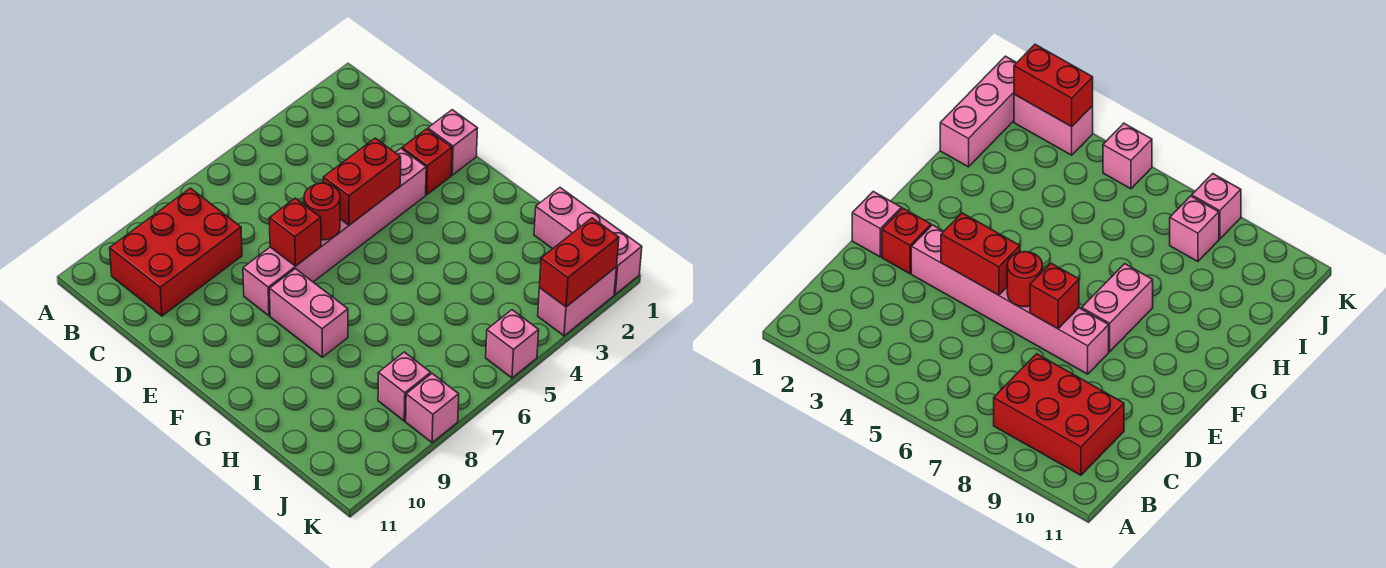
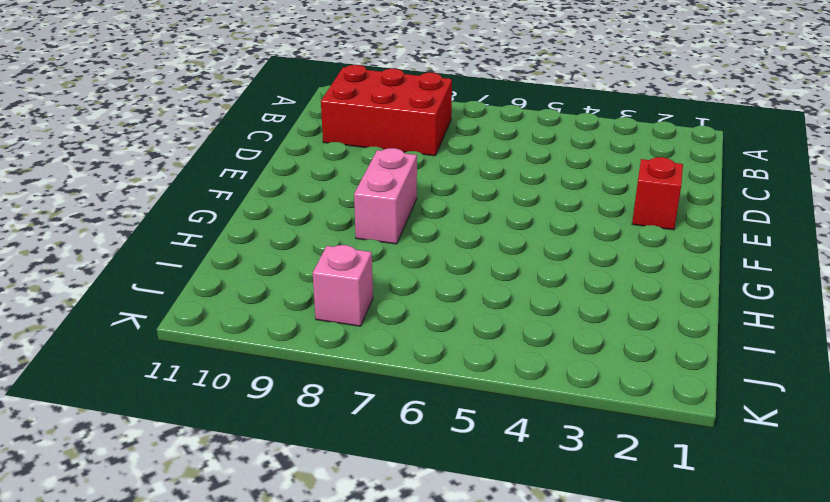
none -> pink brick E1 level 1
none -> pink brick E3:E8 level 1
none -> pink brick I1:K1 level 1

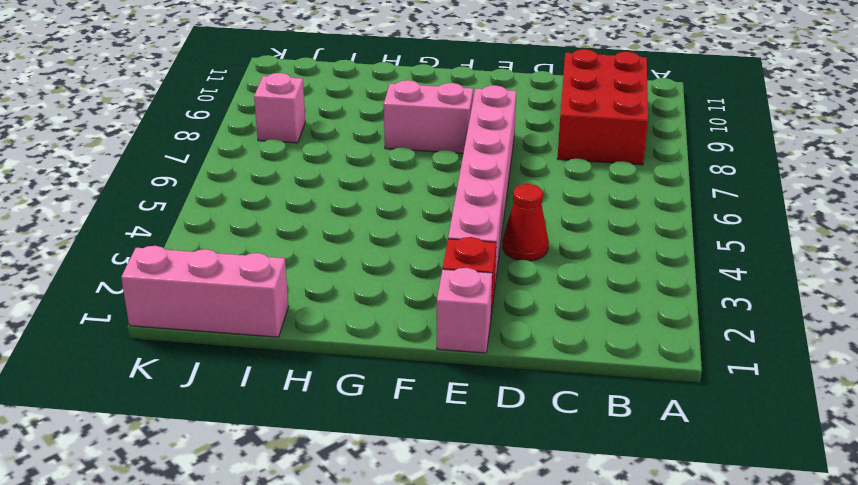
red cone D4 level 1 -> none
none -> pink brick K2:K3 level 1
none -> pink brick K5 level 1
none -> pink brick K8 level 1

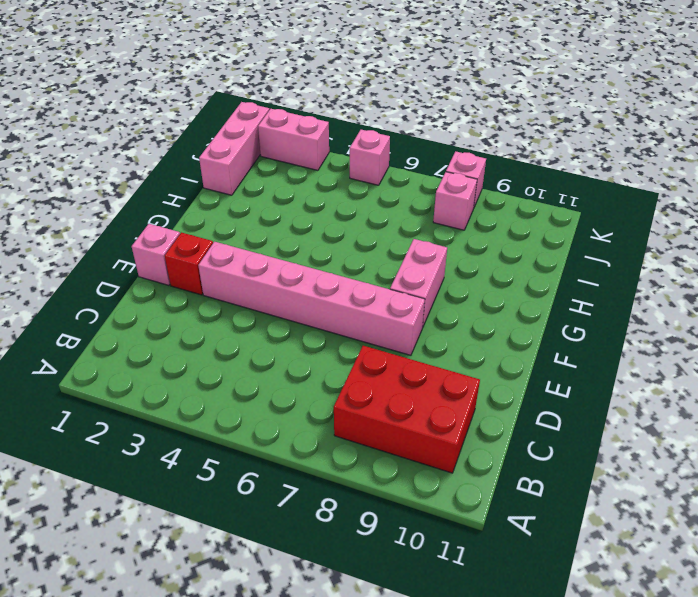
none -> red brick E4:E5 level 2
none -> red round brick E6 level 2
none -> red brick E7 level 2

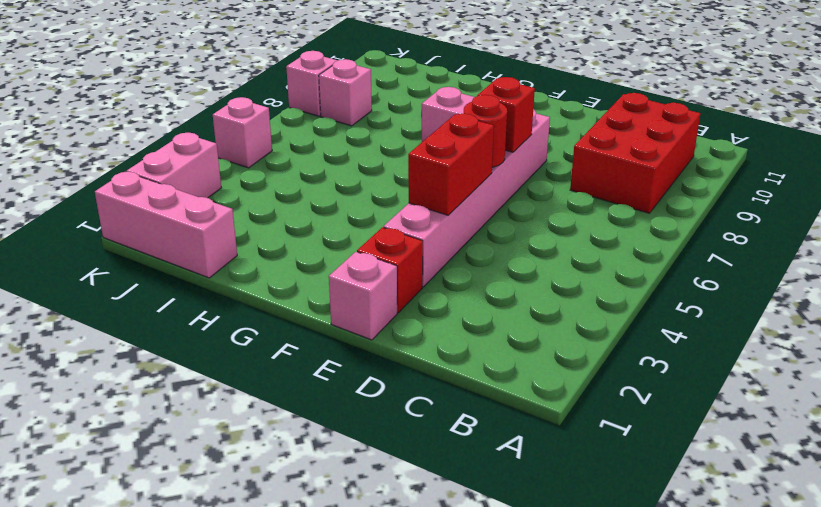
none -> red brick K2:K3 level 2

